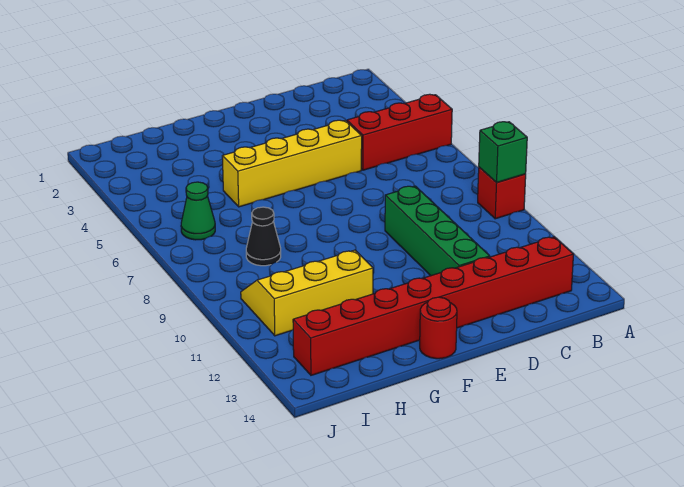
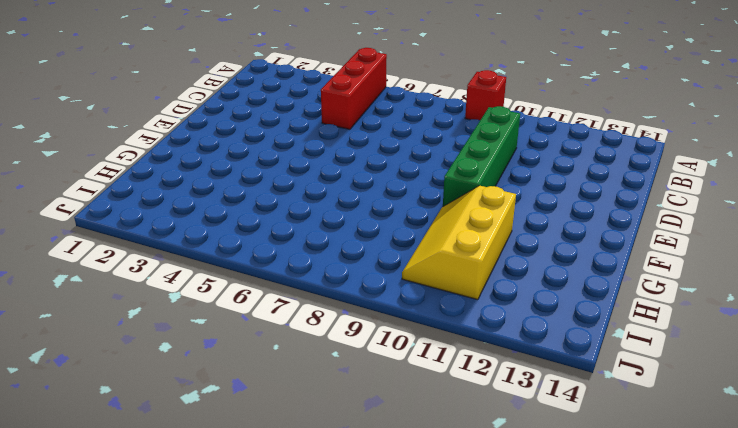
green brick C10:F10 level 1 -> green brick D9:D12 level 1
none -> red brick B13:I13 level 1
none -> yellow brick D5:G5 level 1

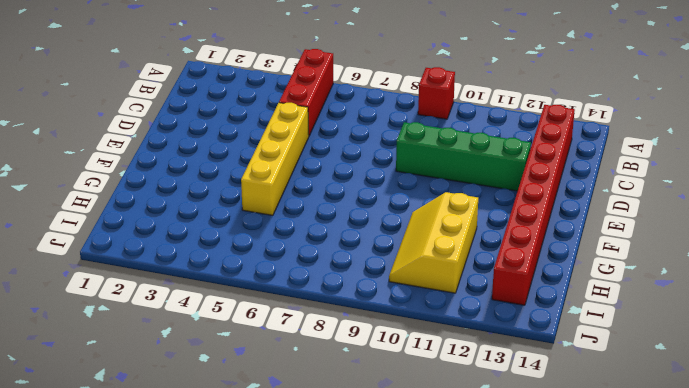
none -> red round brick F14 level 1
none -> black cone H8 level 1

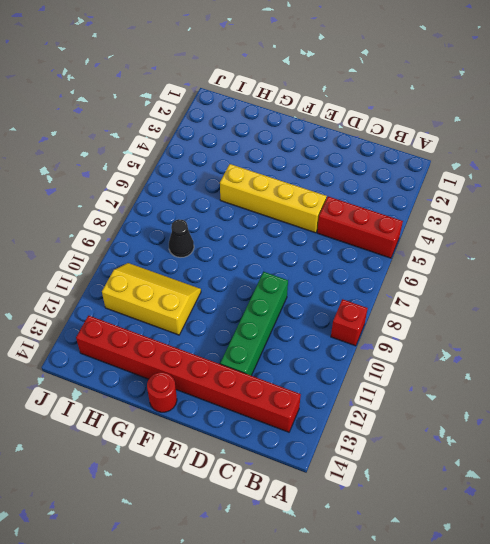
none -> green cone I6 level 1
none -> green brick A9 level 2

